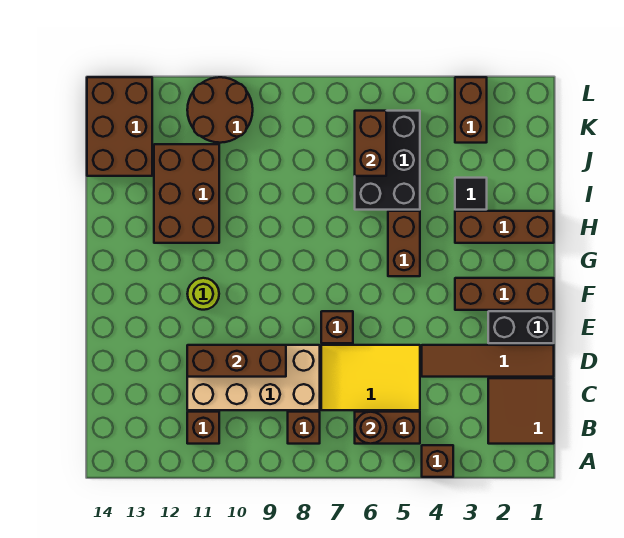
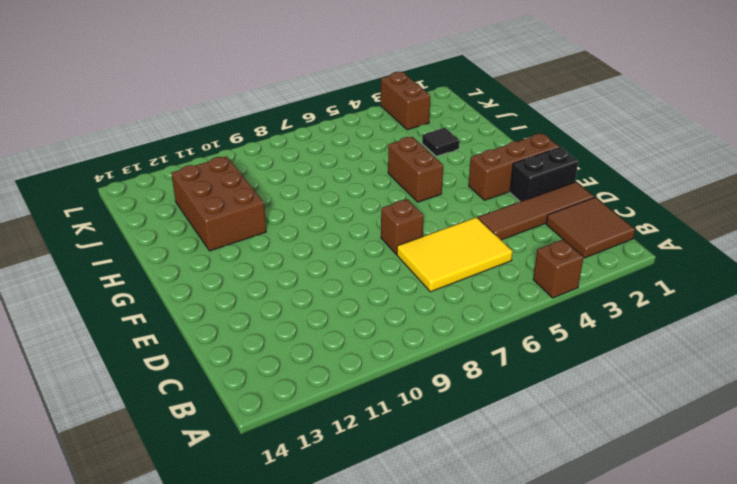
none -> brown brick B5:B6 level 1
none -> brown brick B8 level 1
none -> brown brick B11 level 1

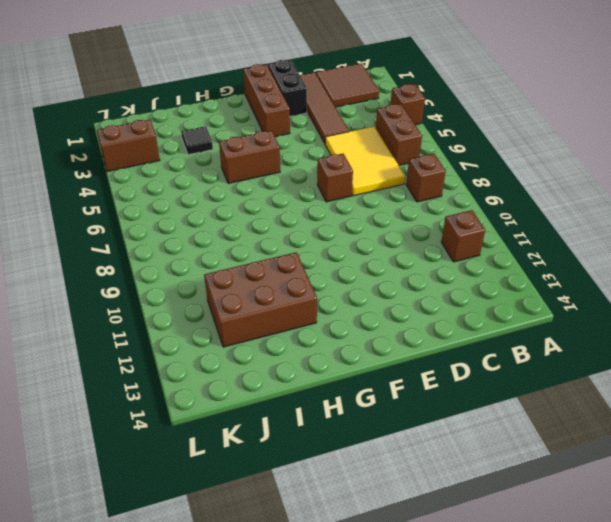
none -> tan brick C8:D11 level 1
none -> lime round brick F11 level 1
none -> brown brick H1:H3 level 1

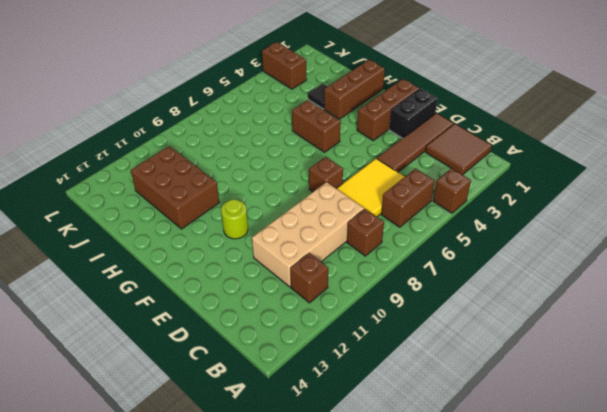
none -> black brick I5:K6 level 1
none -> brown brick J13:L14 level 1
none -> brown round brick K10:L11 level 1

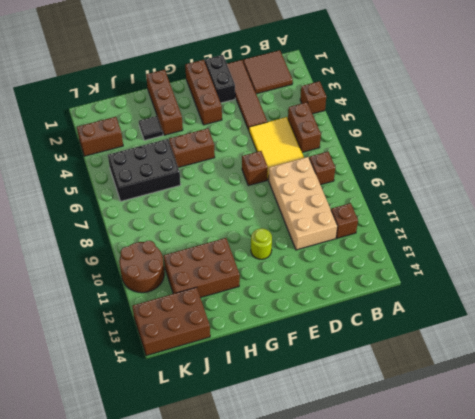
none -> brown round brick B6 level 2
none -> brown brick D9:D11 level 2
none -> brown brick J6:K6 level 2

